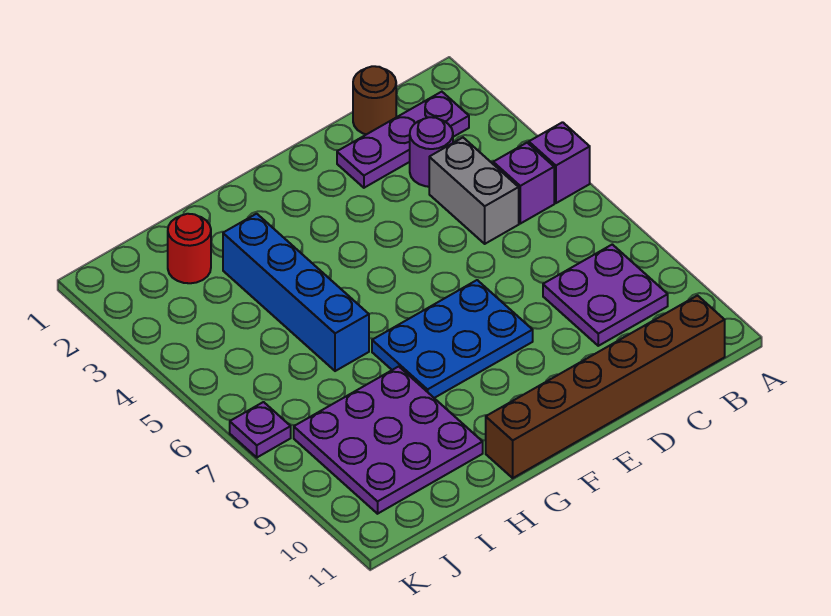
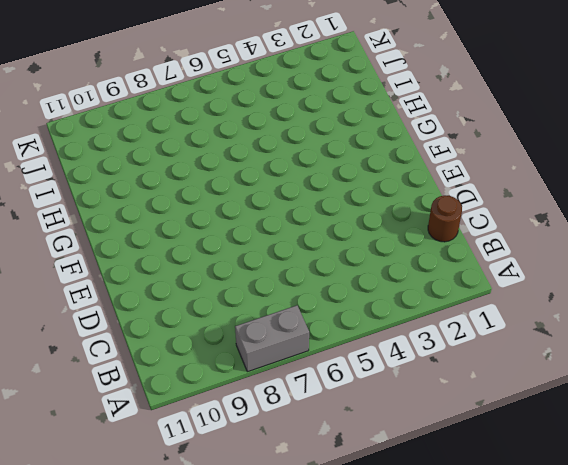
grey brick A7:A8 level 1 -> grey brick C4:C5 level 1
none -> purple brick A5 level 1
none -> purple plate B2:D2 level 1
none -> purple brick B5 level 1

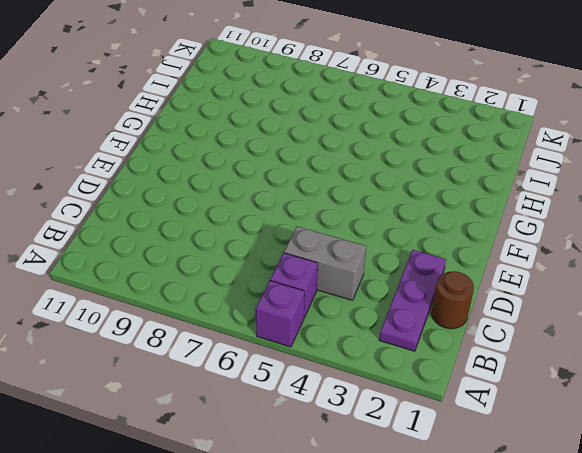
none -> purple plate B8:C9 level 1
none -> brown brick B11:G11 level 1
none -> purple round brick C3 level 1

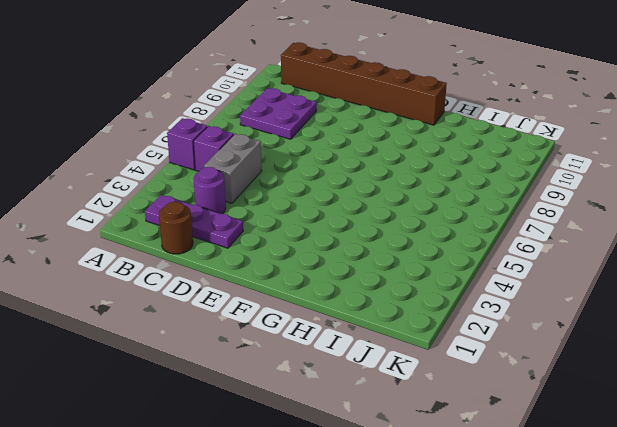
none -> blue plate E7:G8 level 1
none -> blue brick H3:H6 level 1
none -> purple plate H8:J10 level 1

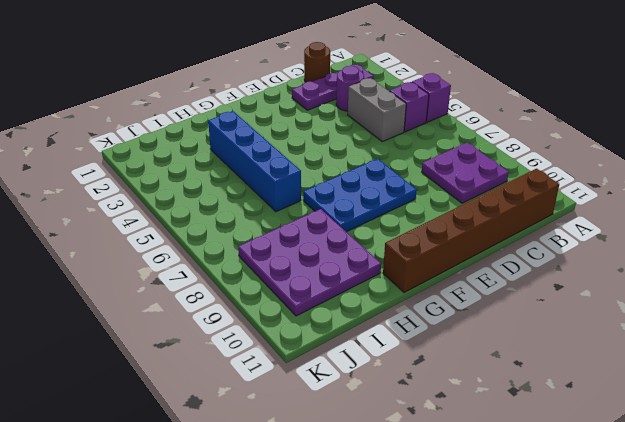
none -> red round brick I2 level 1
none -> purple plate K7 level 1

